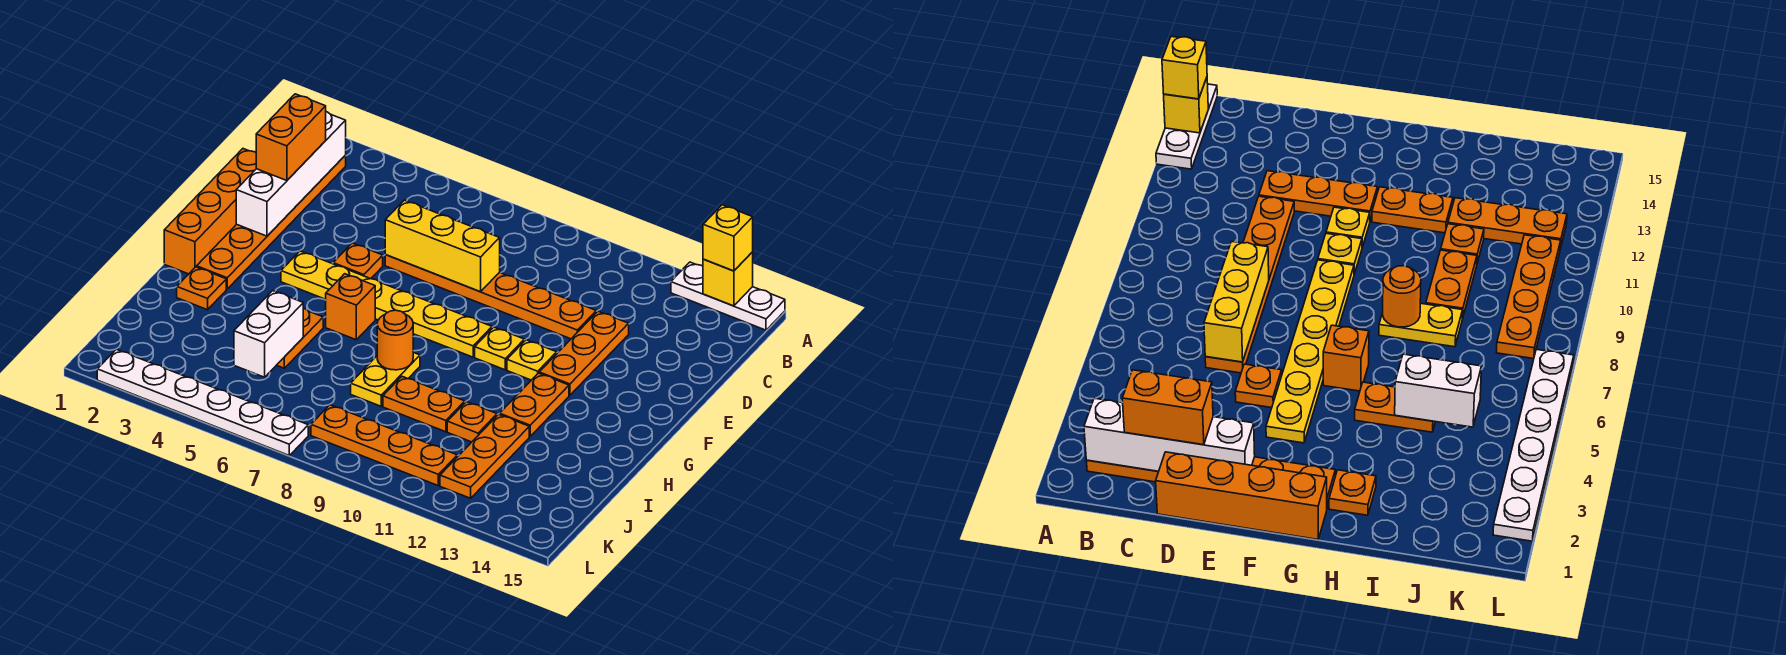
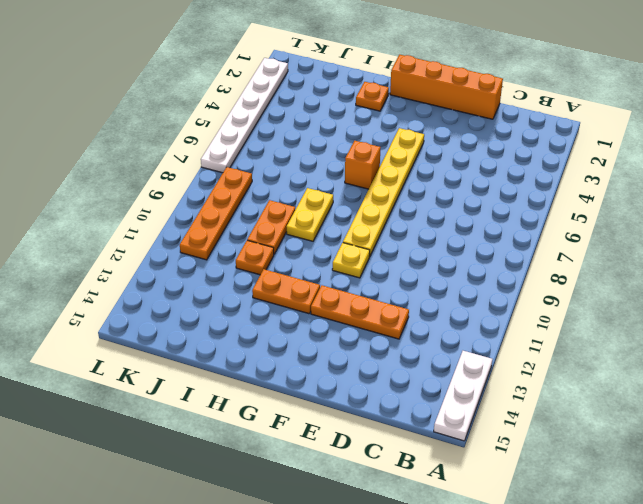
yellow plate H8:H9 level 1 -> yellow plate H8:I8 level 1
none -> orange plate B2:G2 level 1
none -> orange plate D6:D11 level 1
none -> orange plate E5 level 1

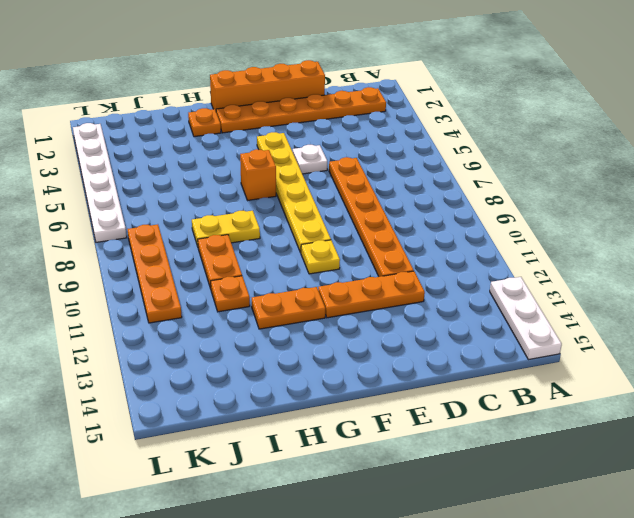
white plate E5 level 1 -> orange plate E5 level 1
none -> yellow plate F11 level 1
none -> orange plate H5:I5 level 1
none -> orange plate I12:K12 level 1

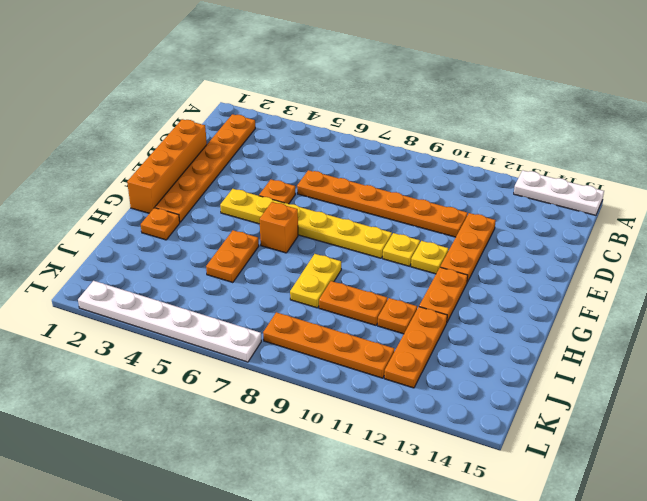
none -> yellow brick A14 level 2
none -> white brick B2:E2 level 2
none -> yellow brick D6:D8 level 2

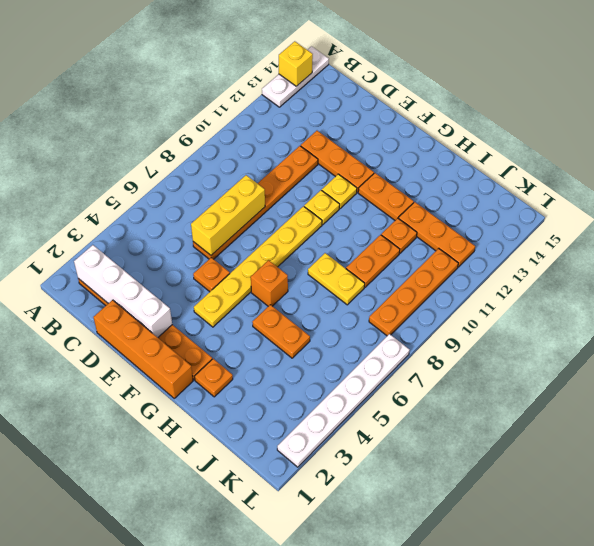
none -> orange round brick H8 level 2
none -> white brick I5:J5 level 2
none -> yellow brick A14 level 3

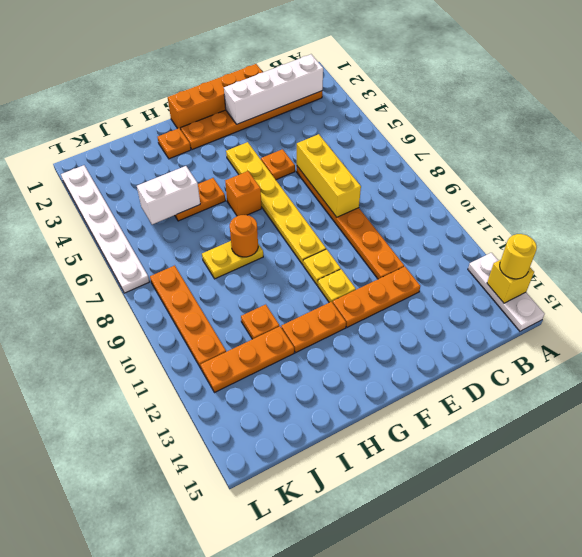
yellow round brick A14 level 3 -> yellow brick A14 level 3
none -> orange plate I9:I10 level 1
none -> orange brick C2:D2 level 3

